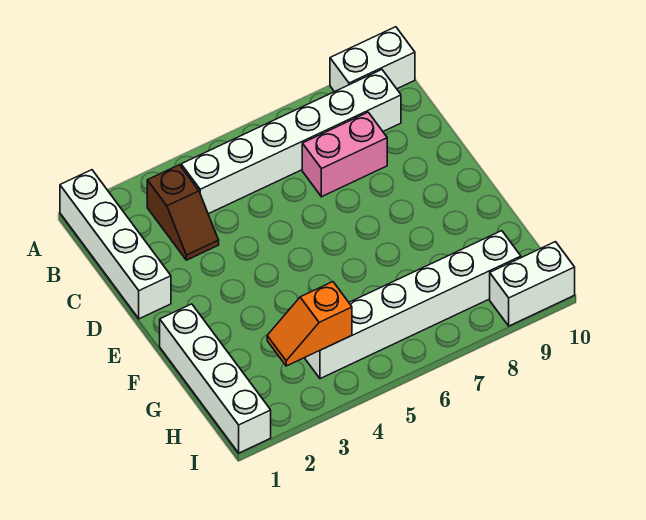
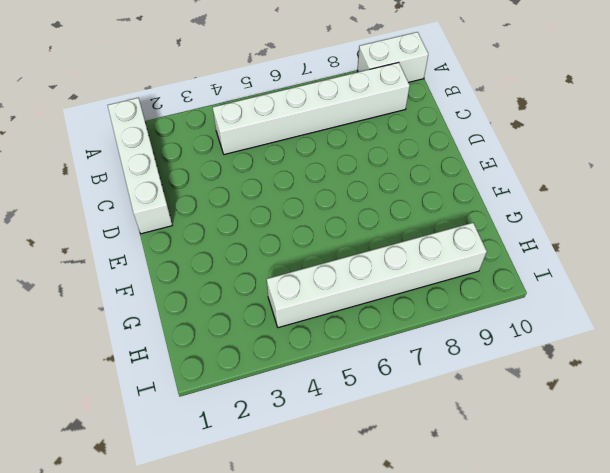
none -> brown slope B3:C3 level 1 top B
none -> pink brick C7:C8 level 1

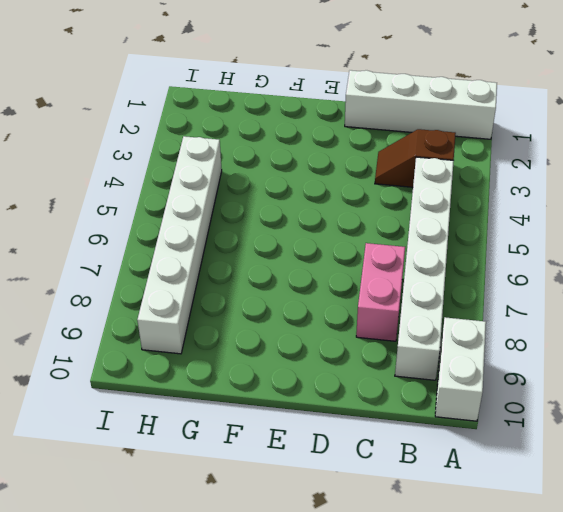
none -> white brick F1:I1 level 1
none -> white brick I9:I10 level 1

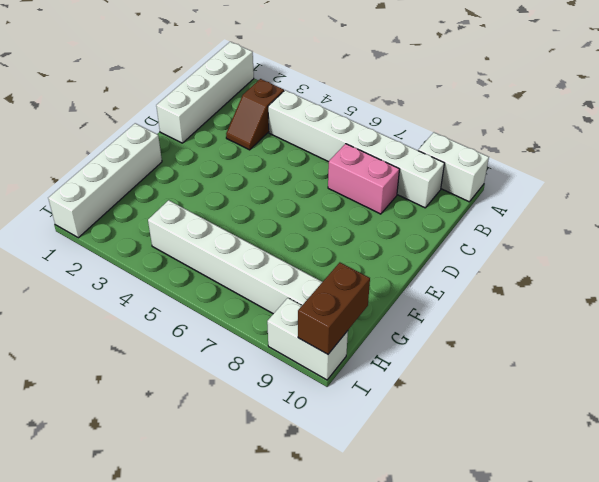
brown brick H10:I10 level 2 -> none
none -> orange slope H3:H4 level 2 top 4

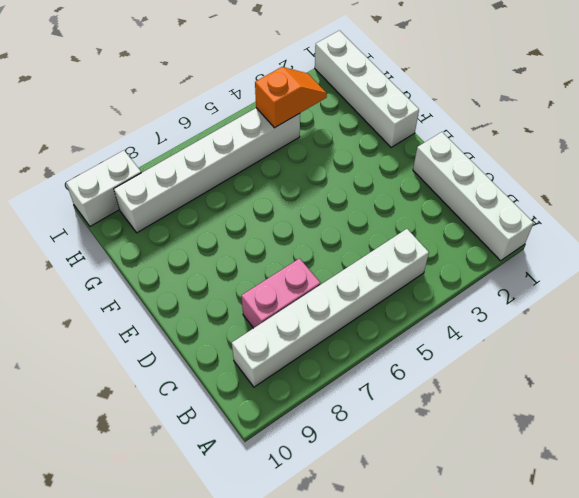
none -> white brick A9:A10 level 1
none -> brown slope B3:C3 level 1 top B

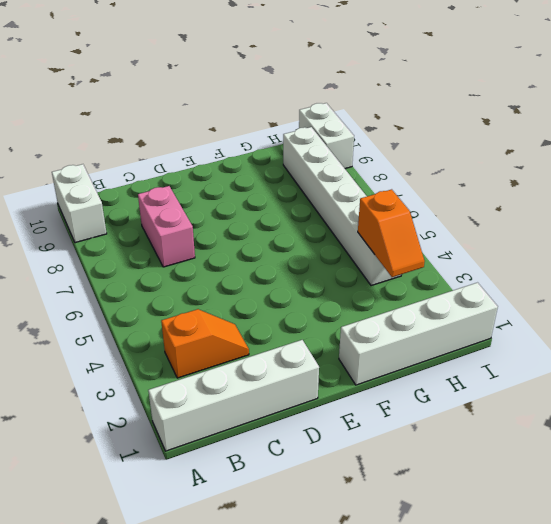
orange slope B3:C3 level 1 top B -> brown slope B3:C3 level 1 top B
none -> white brick B4:B9 level 1

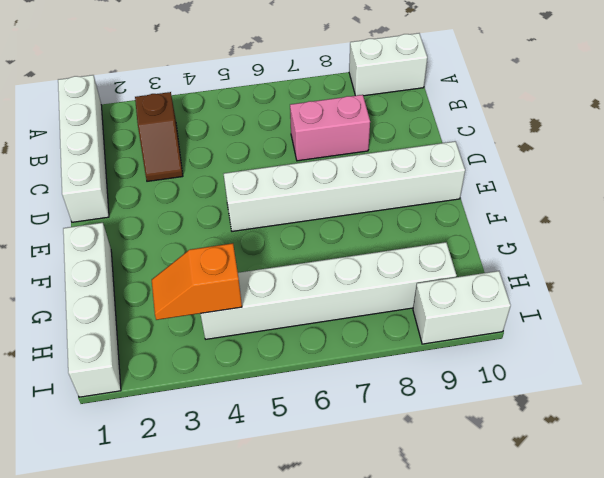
white brick E5:E10 level 1 -> white brick B4:B9 level 1

